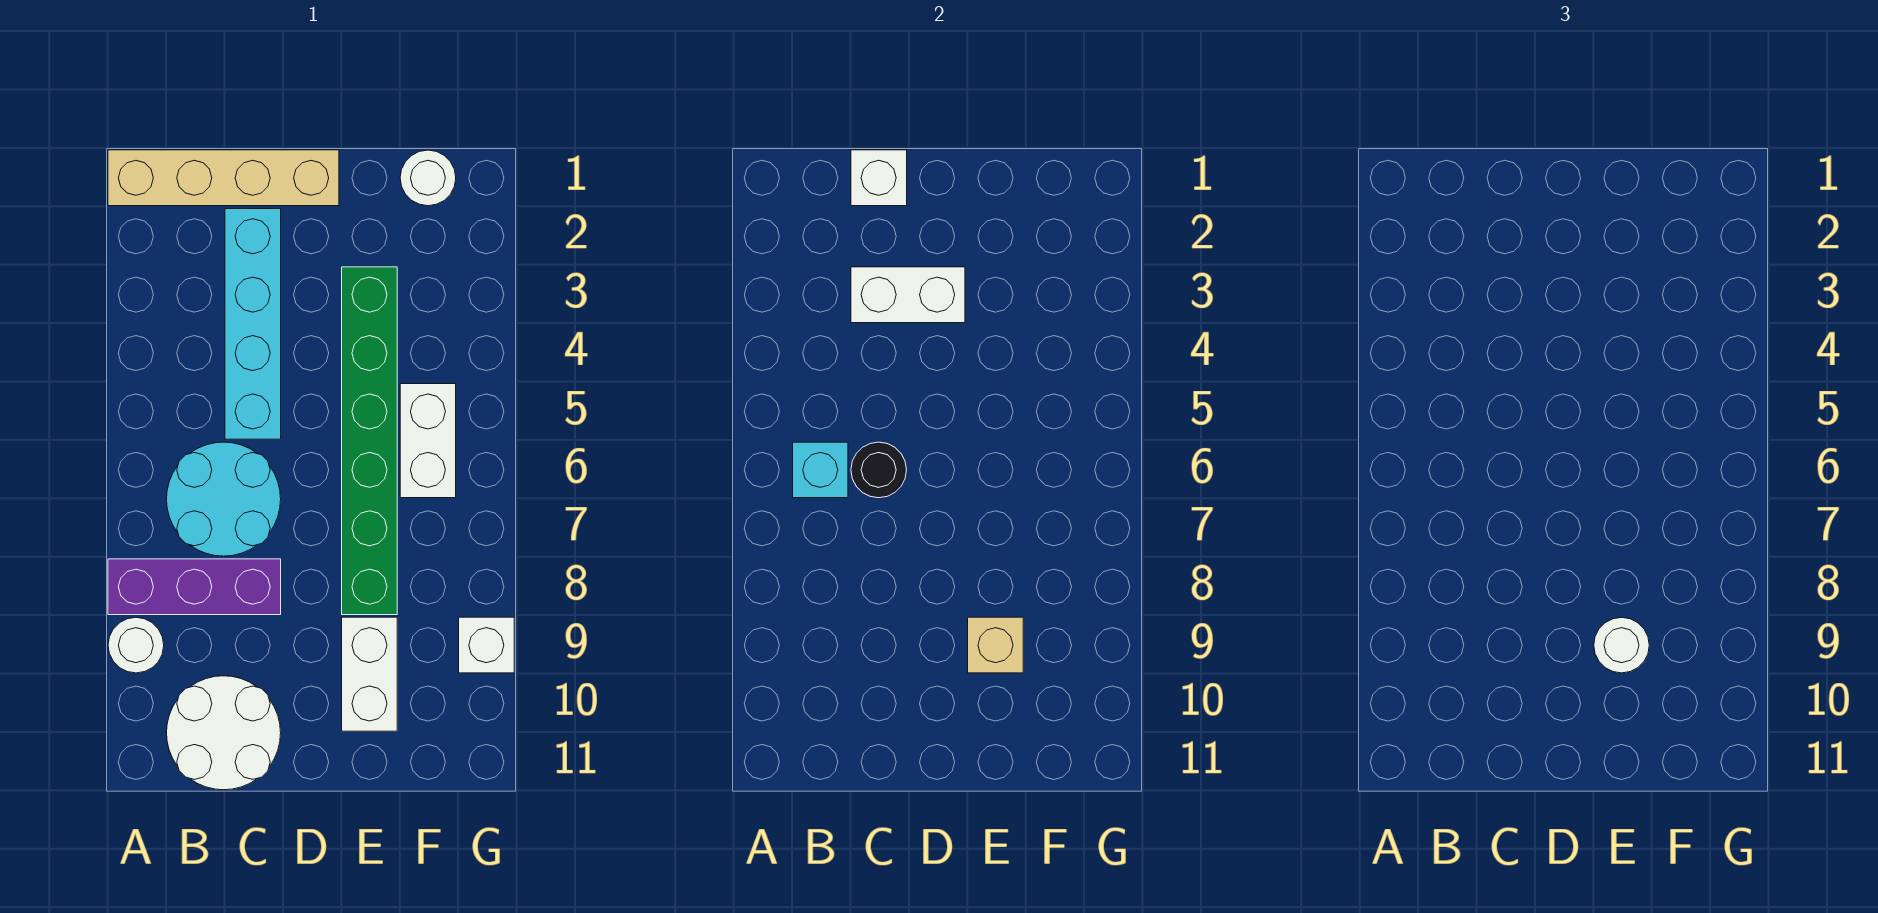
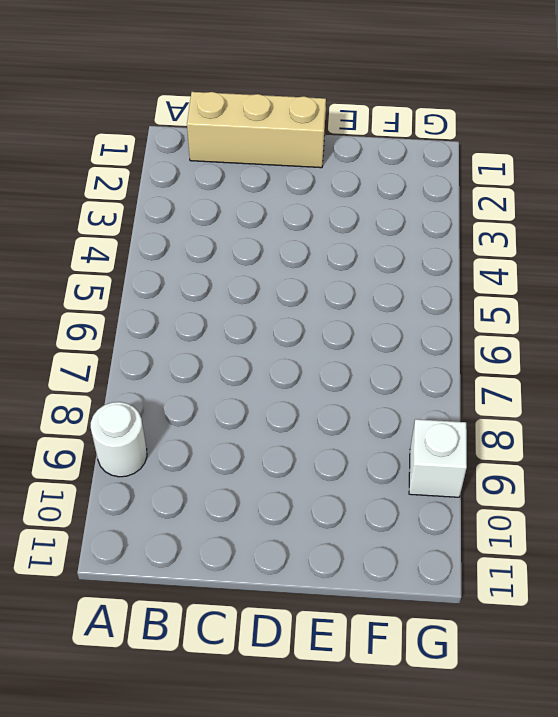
tan brick B1:D1 level 1 -> tan brick A1:D1 level 1
none -> purple brick A8:C8 level 1
none -> cyan round brick B6:C7 level 1
none -> white round brick B10:C11 level 1

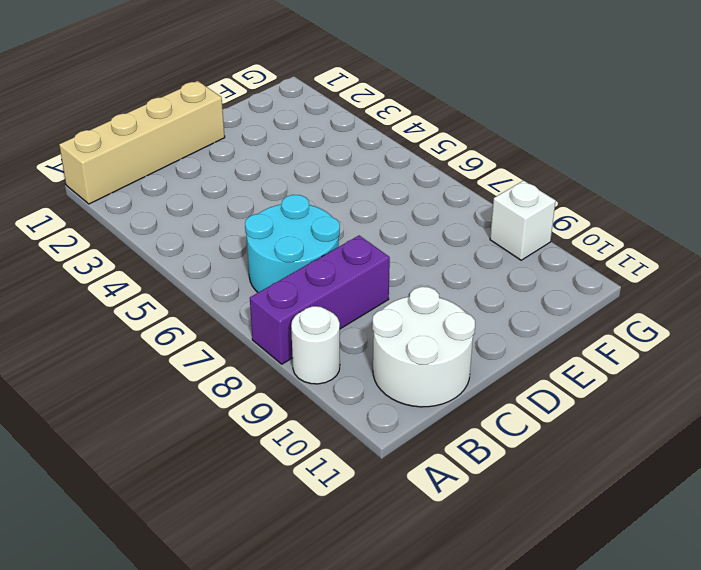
none -> cyan brick C2:C5 level 1
none -> green brick E3:E8 level 1
none -> white brick E9:E10 level 1

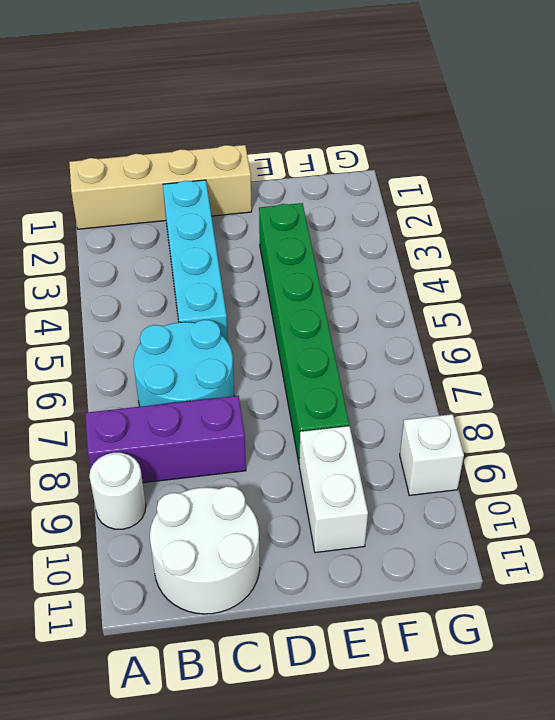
none -> white round brick F1 level 1
none -> white brick F5:F6 level 1
none -> cyan brick B6 level 2

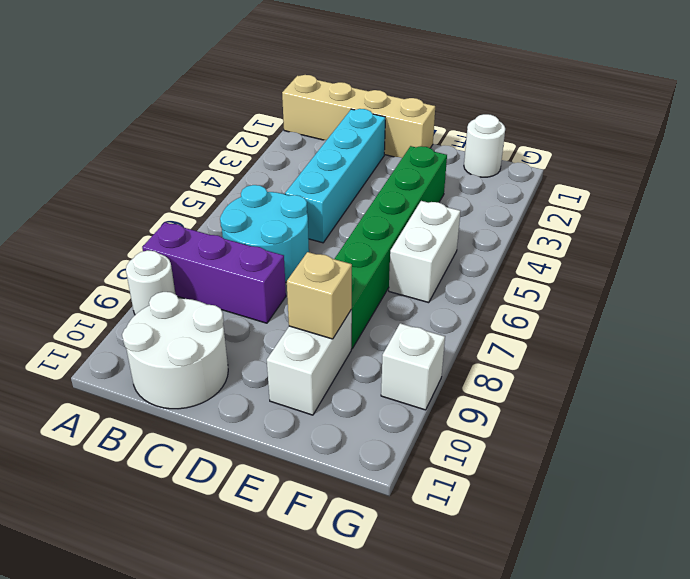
none -> cyan brick B6 level 2
none -> white brick C1 level 2
none -> white brick C3:D3 level 2

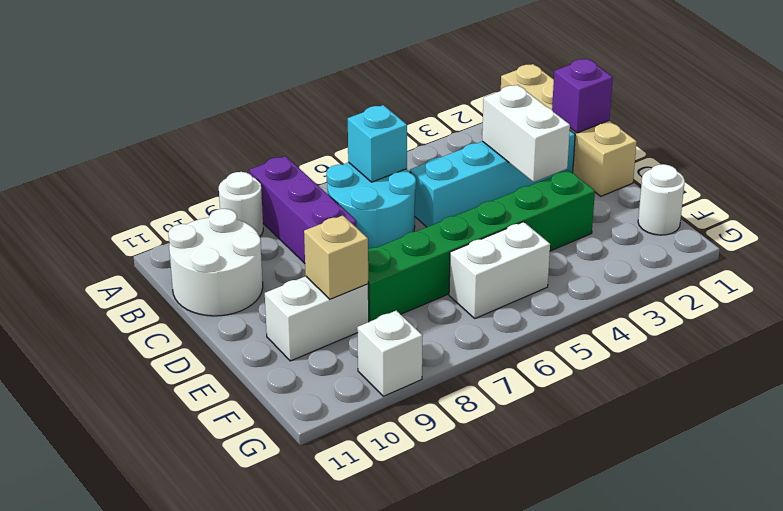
purple brick C1 level 2 -> white brick C1 level 2
none -> black round brick C6 level 2
none -> white round brick E9 level 3

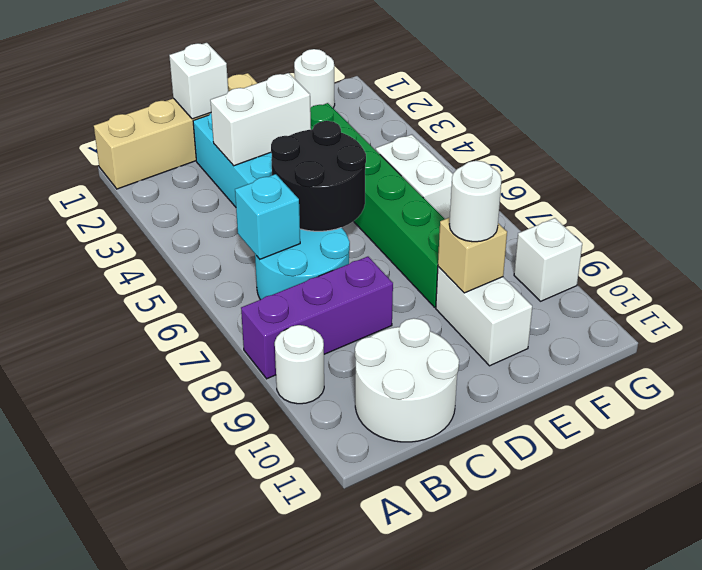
black round brick C5:D6 level 2 -> black round brick C6 level 2

